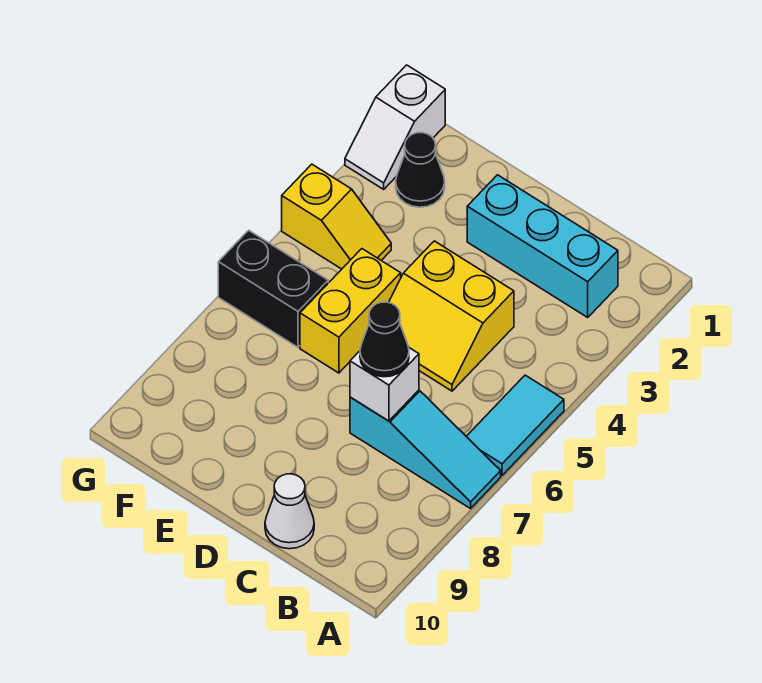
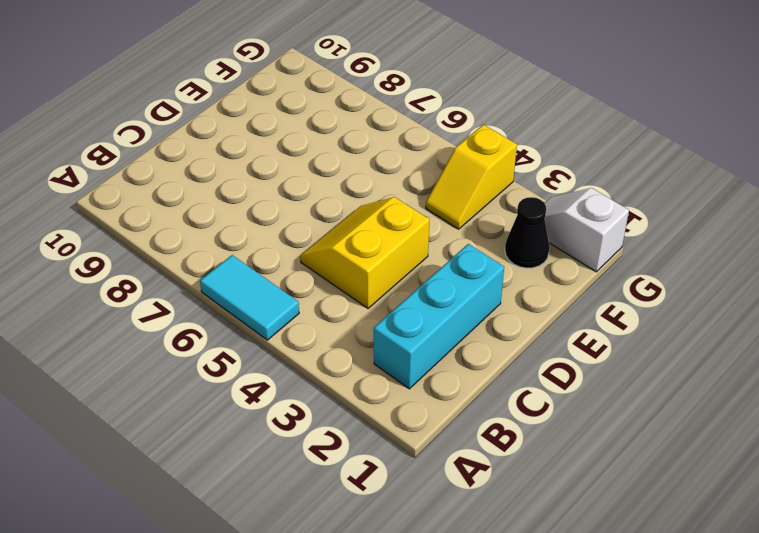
none -> cyan slope A7:C7 level 1 top C
none -> white cone C10 level 1
none -> yellow brick E5:E6 level 1

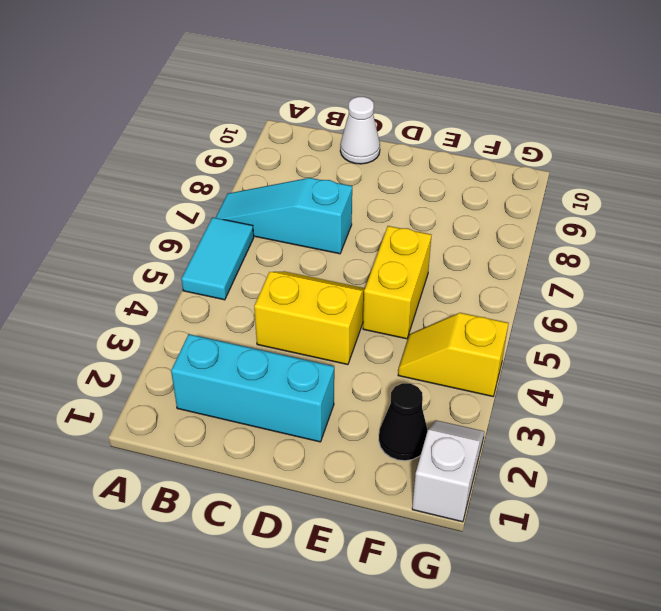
none -> black brick F6:G6 level 1
none -> white brick C7 level 2
none -> black cone C7 level 3

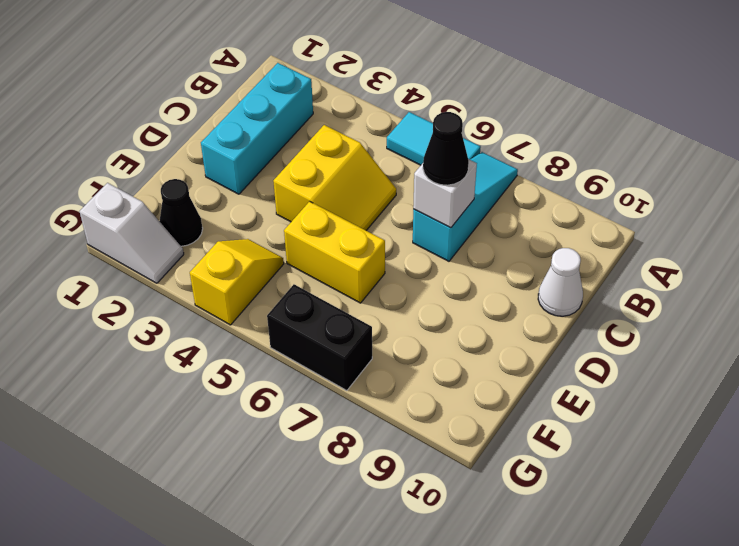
black brick G6:G7 level 1 -> black brick F6:G6 level 1

